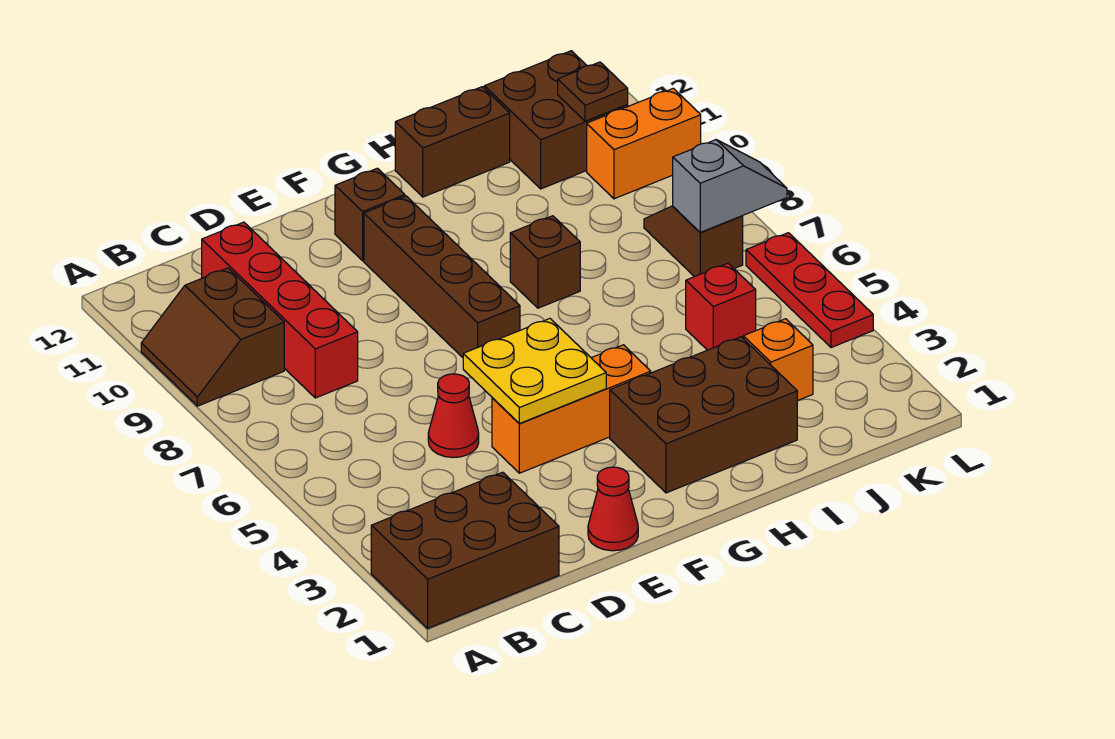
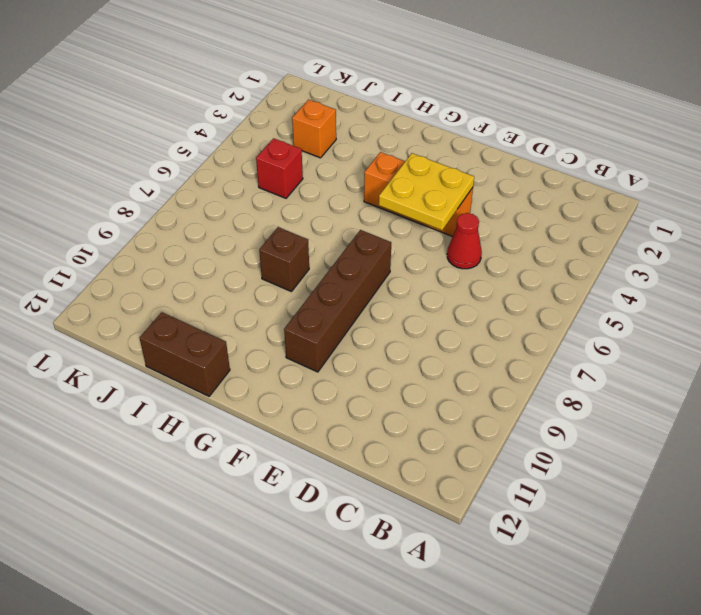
none -> brown brick A1:C2 level 1
none -> brown slope A9:B10 level 1 top B
none -> red brick C8:C11 level 1

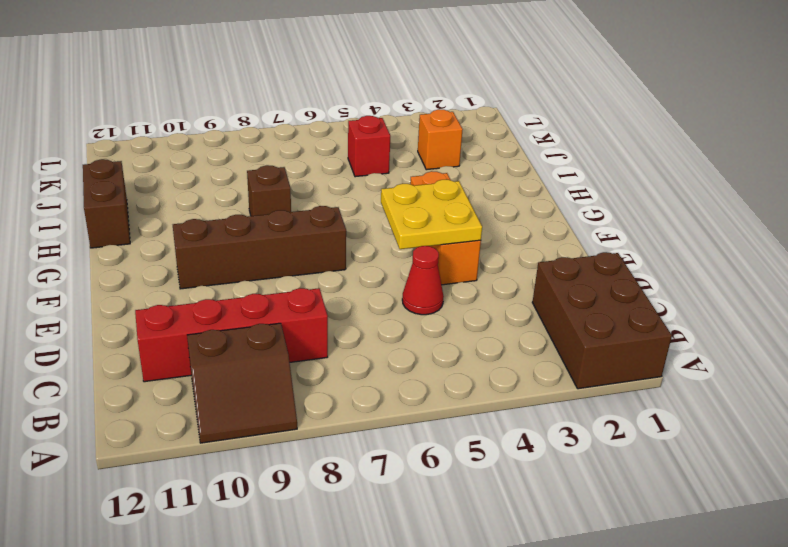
none -> red cone E1 level 1
none -> brown brick F11 level 1
none -> brown brick G2:I3 level 1

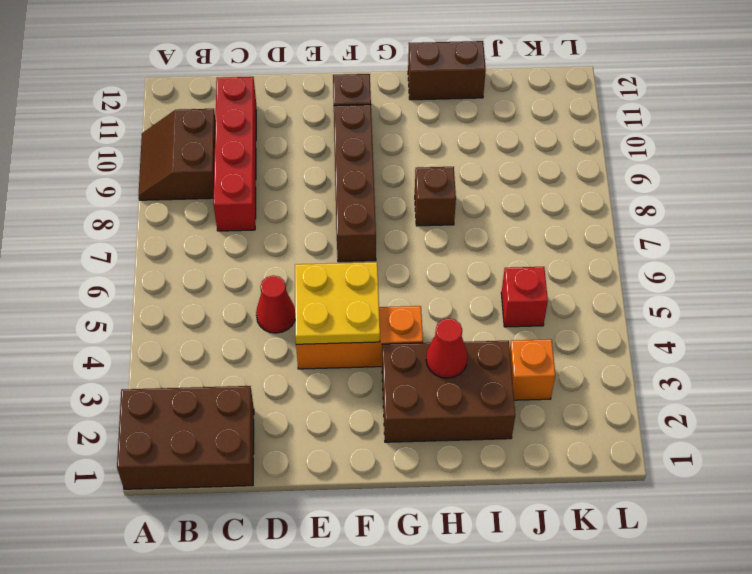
red cone H3 level 2 -> red cone E1 level 1
none -> brown brick J11:K12 level 1
none -> brown slope K7:K8 level 1 top 7
none -> orange brick K10:L10 level 1

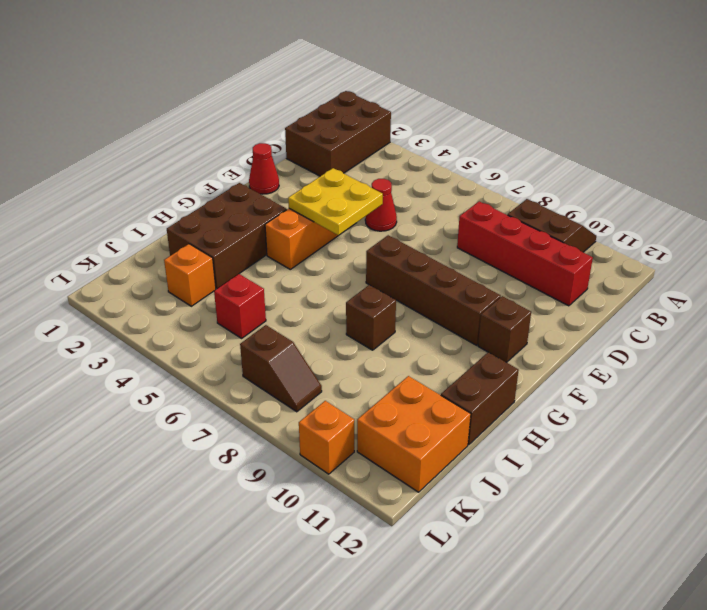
orange brick J11:K12 level 1 -> brown brick J11:K12 level 1
orange brick L10 level 1 -> orange brick K10:L10 level 1
none -> red plate L4:L6 level 1
none -> grey slope K7:L7 level 2 top K
none -> brown plate K11 level 2

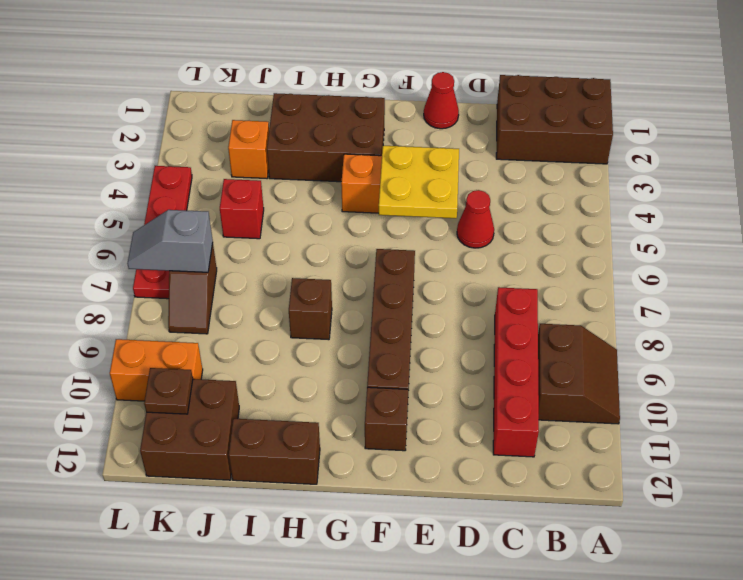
red plate L4:L7 level 1 -> red plate L4:L6 level 1

